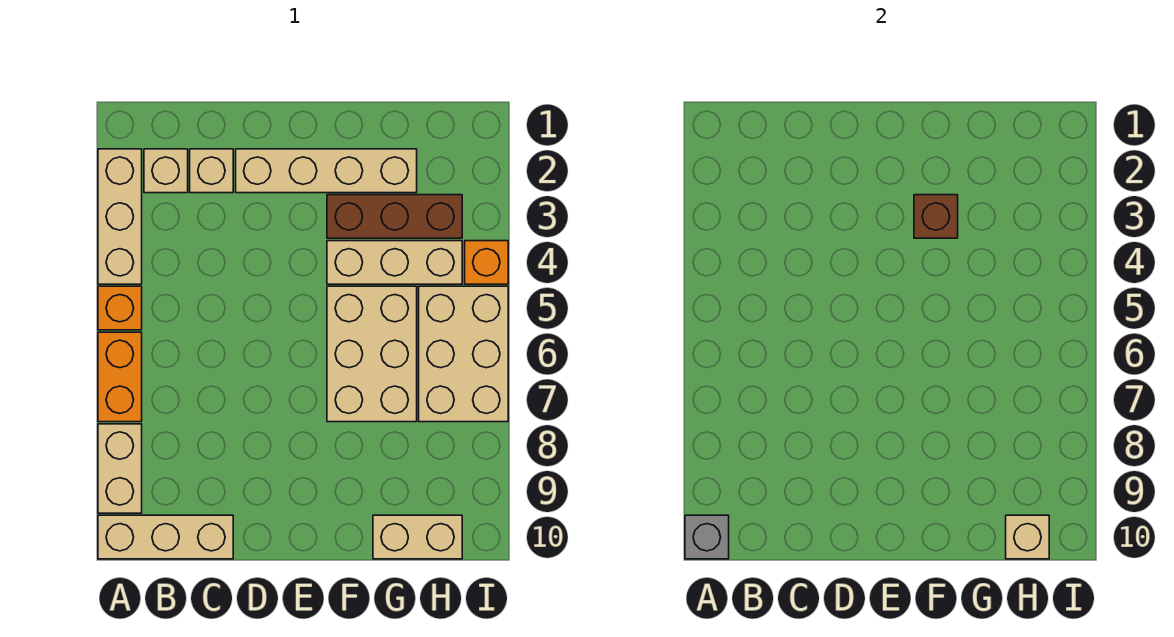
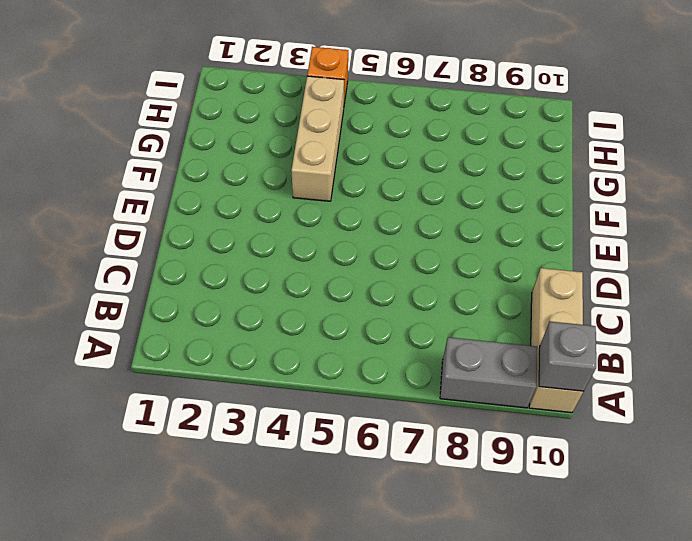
grey brick A8:A9 level 1 -> tan brick A8:A9 level 1
none -> tan brick A2:A4 level 1
none -> orange brick A5 level 1
none -> orange brick A6:A7 level 1

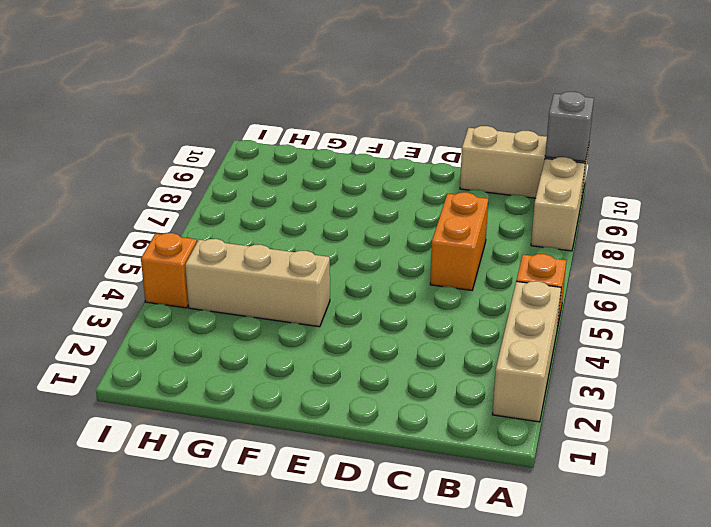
orange brick C6:C7 level 1 -> orange brick A6:A7 level 1
none -> tan brick B2 level 1
none -> tan brick C2 level 1
none -> tan brick D2:G2 level 1

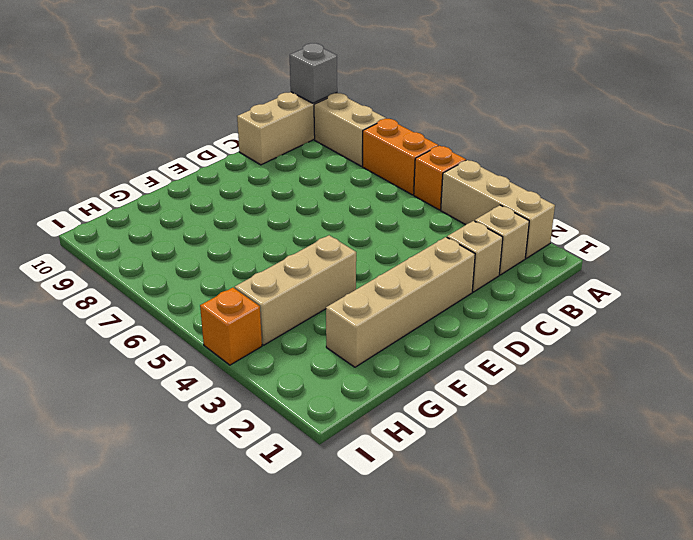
none -> brown brick F3:H3 level 1
none -> tan brick F5:G7 level 1
none -> tan brick G10:H10 level 1

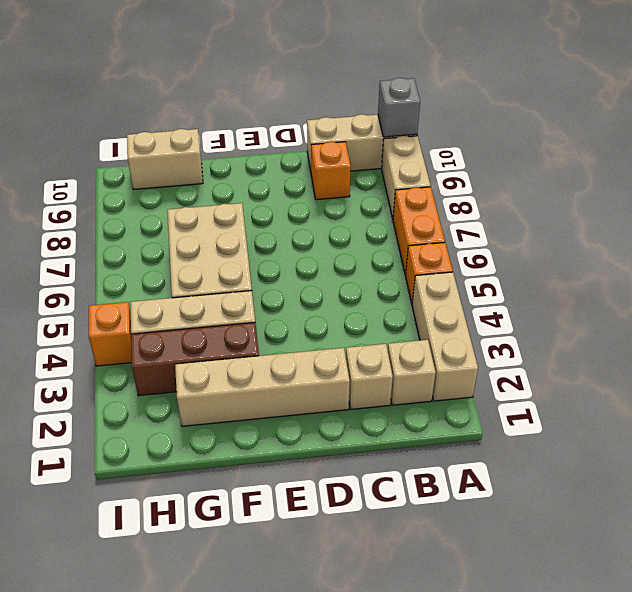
orange brick C9 level 1 -> none
none -> tan brick H5:I7 level 1
none -> brown brick F3 level 2
none -> tan brick H10 level 2

